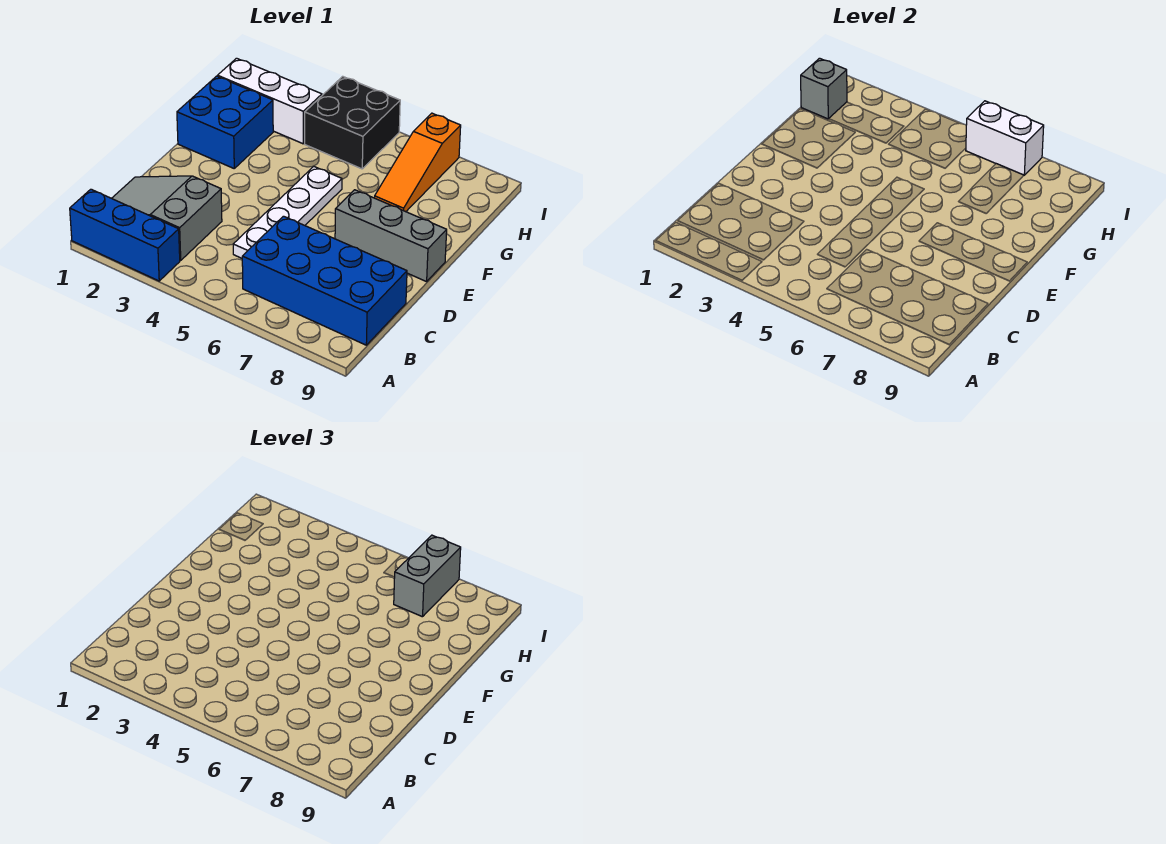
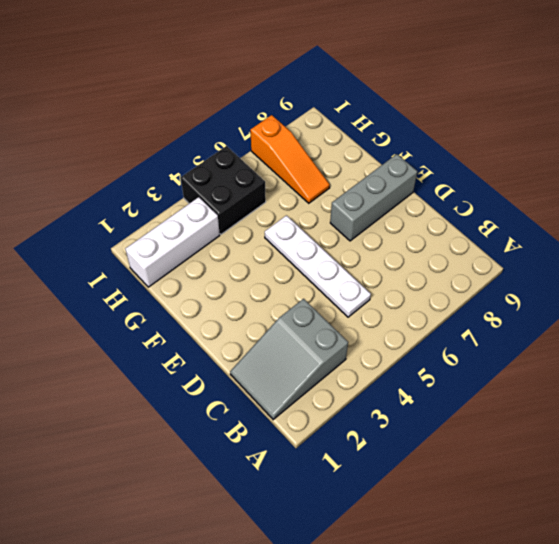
none -> blue brick A1:A3 level 1
none -> blue brick B6:C9 level 1
none -> blue brick F1:G2 level 1

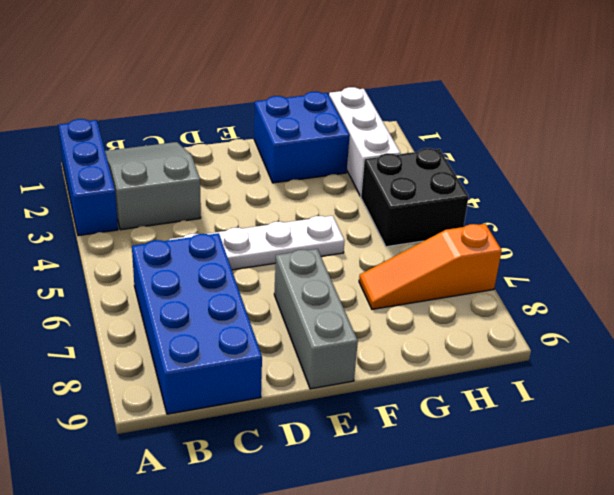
none -> grey brick H1 level 2
none -> white brick I6:I7 level 2
none -> grey brick H7:I7 level 3

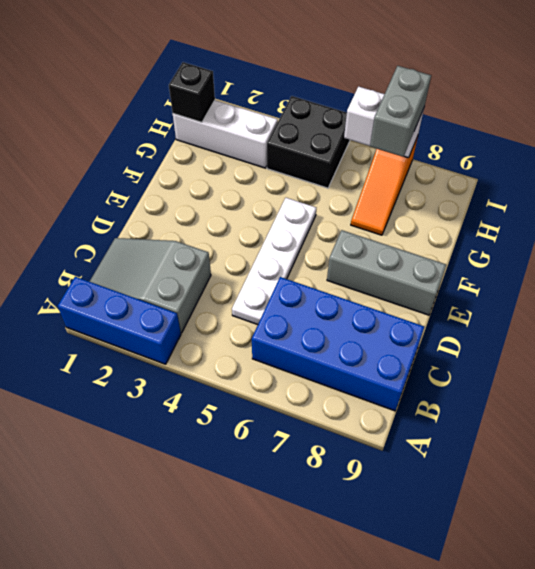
black brick H1 level 2 -> grey brick H1 level 2
none -> blue brick F1:G2 level 1

